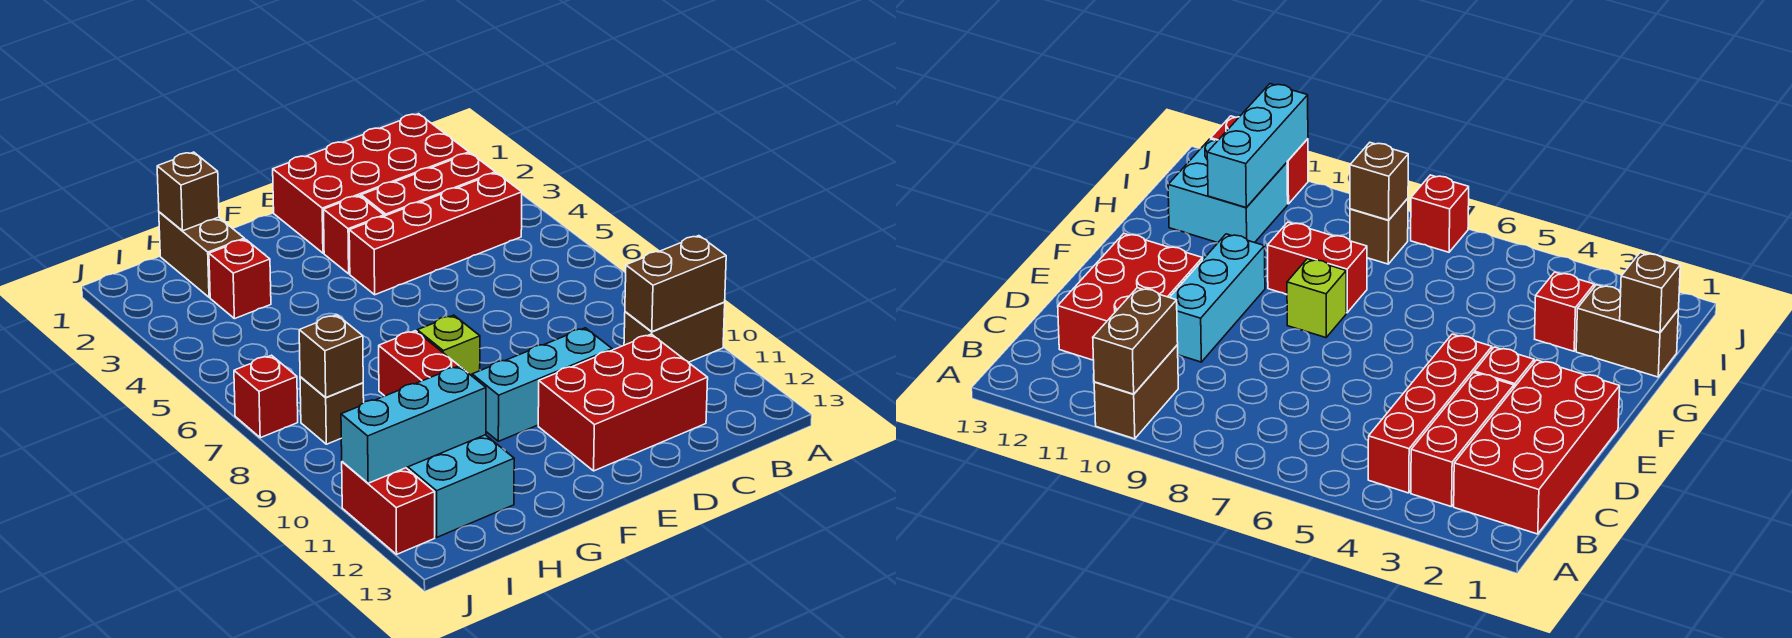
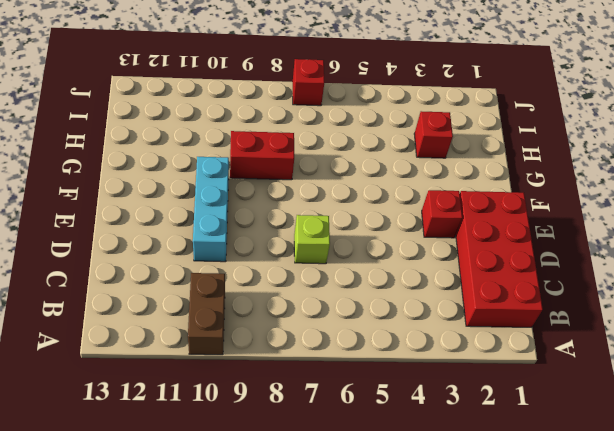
lime brick D7 level 1 -> lime brick F8 level 1
none -> red brick B3:D3 level 1
none -> red brick B4:E4 level 1
none -> red brick C11:E12 level 1

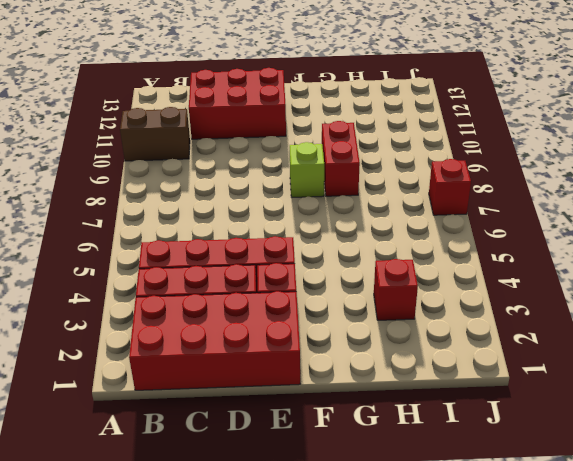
none -> cyan brick D10:F10 level 1
none -> brown brick H1:H2 level 1
none -> cyan brick H11:I12 level 1

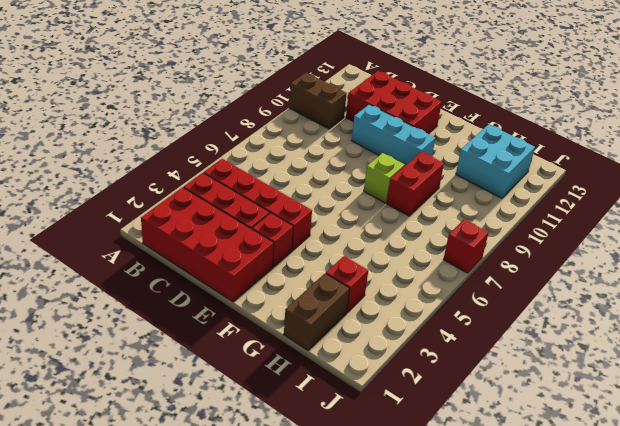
none -> brown brick I8 level 1
none -> red brick J11:J12 level 1
none -> brown brick A10:B10 level 2

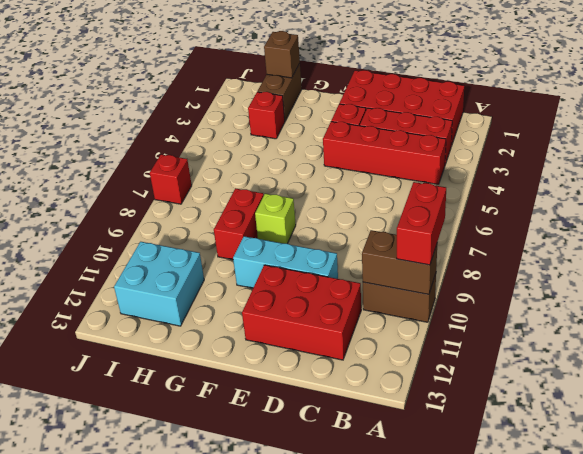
red brick A9:A10 level 3 -> red brick J11:J12 level 1
none -> brown brick I8 level 1
none -> cyan brick H11:J11 level 2
none -> brown brick I8 level 2

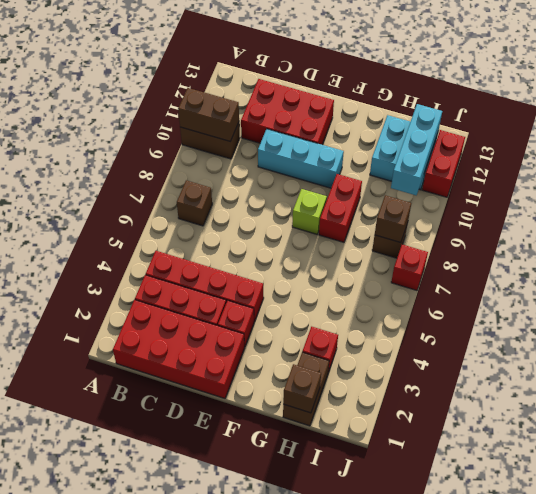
brown brick B7 level 1 -> none
cyan brick I10:I12 level 2 -> cyan brick H11:J11 level 2

